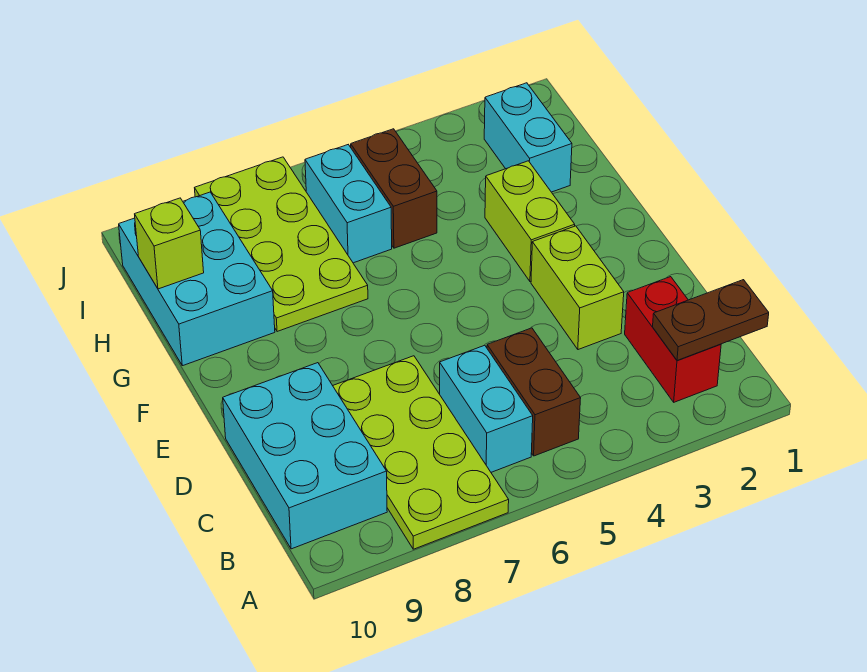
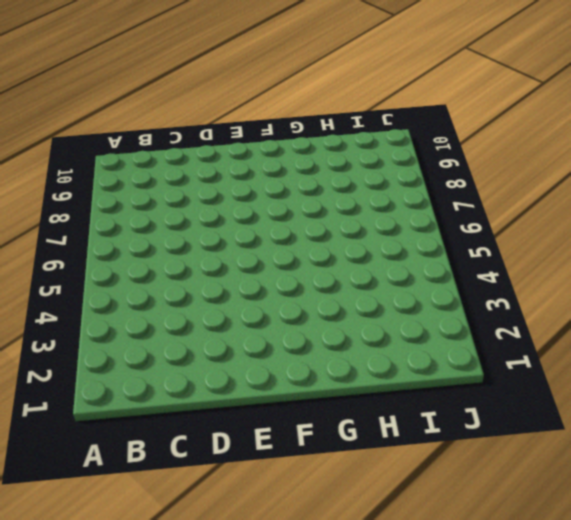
none -> lime plate A7:D8 level 1
none -> red brick B2:C2 level 1
none -> brown brick B5:C5 level 1

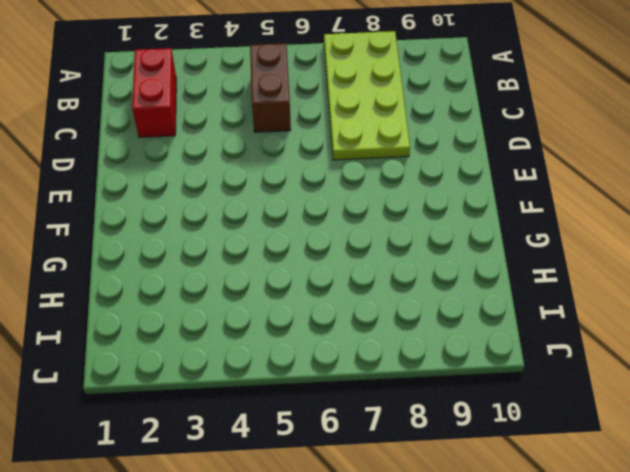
none -> cyan brick B6:C6 level 1
none -> cyan brick B9:D10 level 1
none -> lime brick D3:E3 level 1

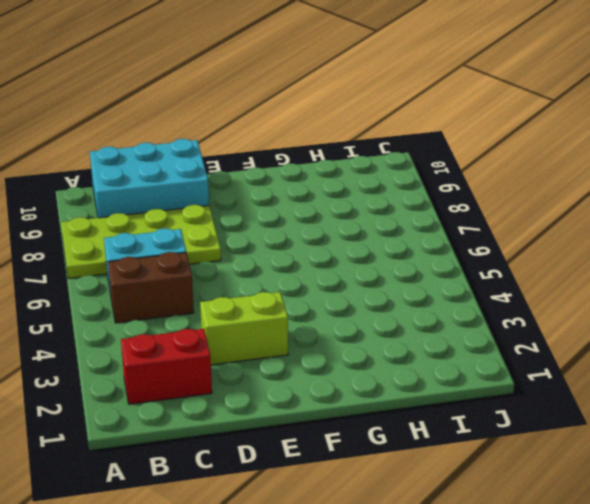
none -> lime brick F3:G3 level 1
none -> lime plate G7:J8 level 1
none -> cyan brick G9:I10 level 1

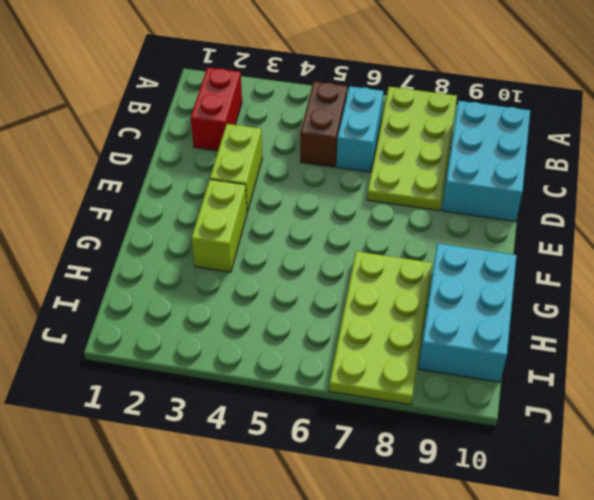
none -> cyan brick H2:I2 level 1
none -> brown brick H5:I5 level 1
none -> cyan brick H6:I6 level 1

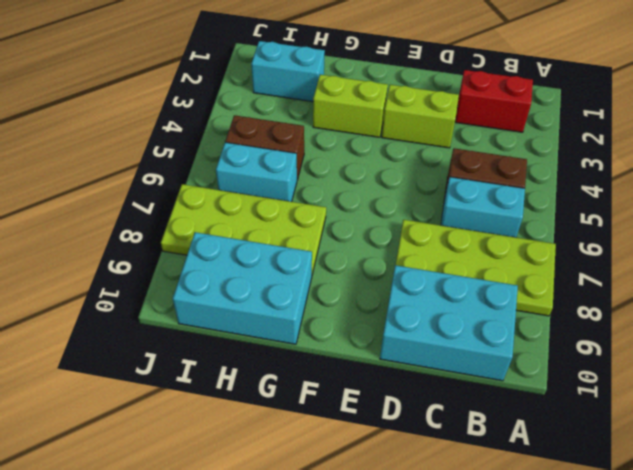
none -> brown plate B1:B2 level 2
none -> lime brick H10 level 2

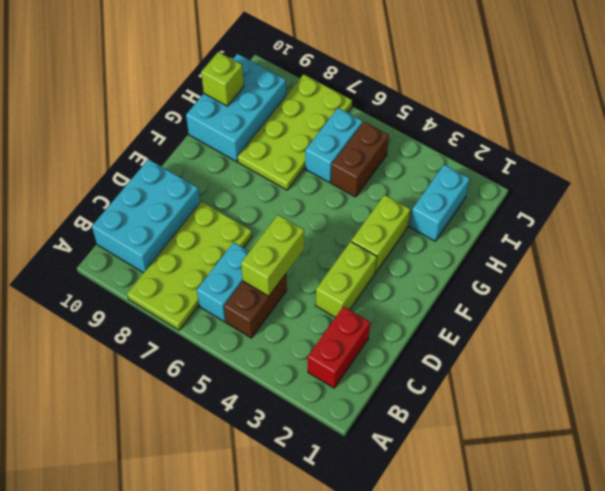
lime brick C5:D5 level 2 -> none
none -> brown plate B1:B2 level 2

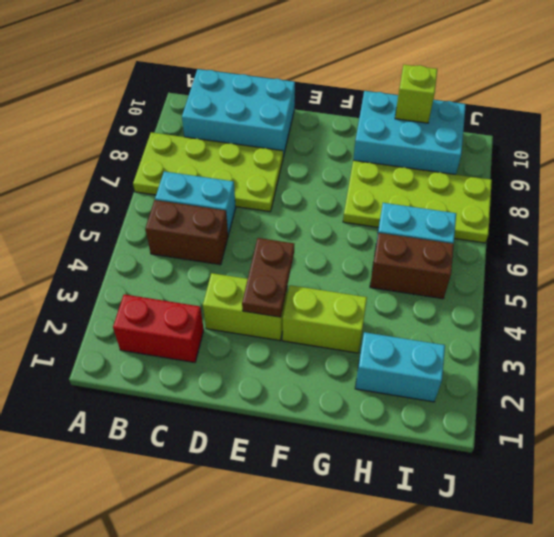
brown plate E3:E4 level 2 -> brown plate B1:B2 level 2

